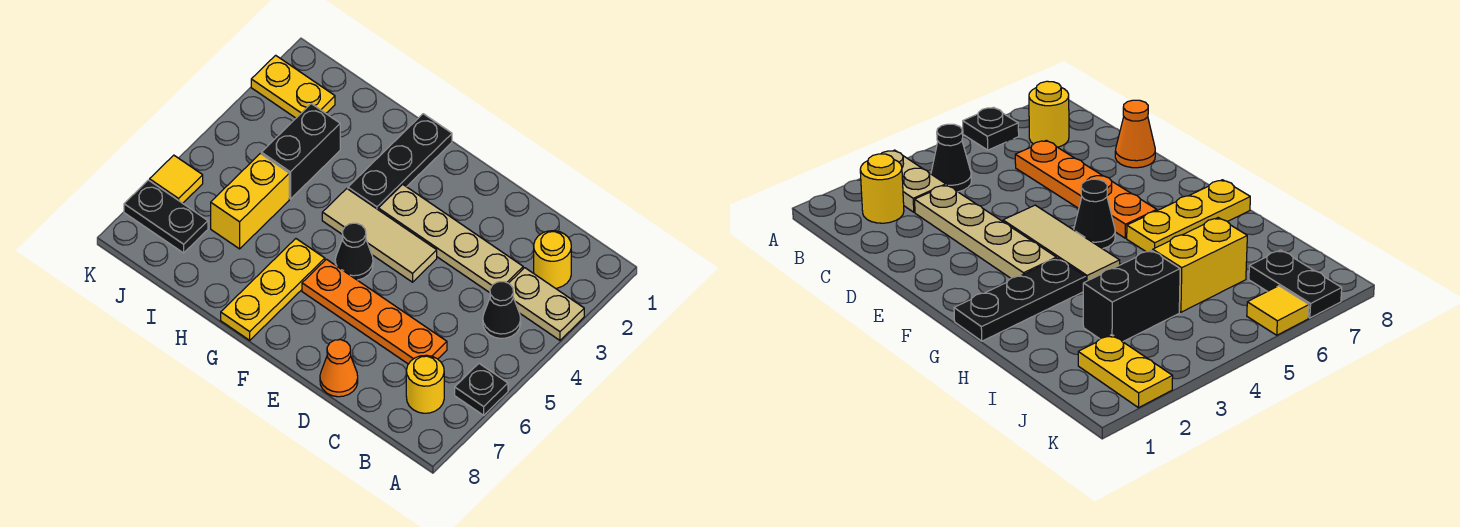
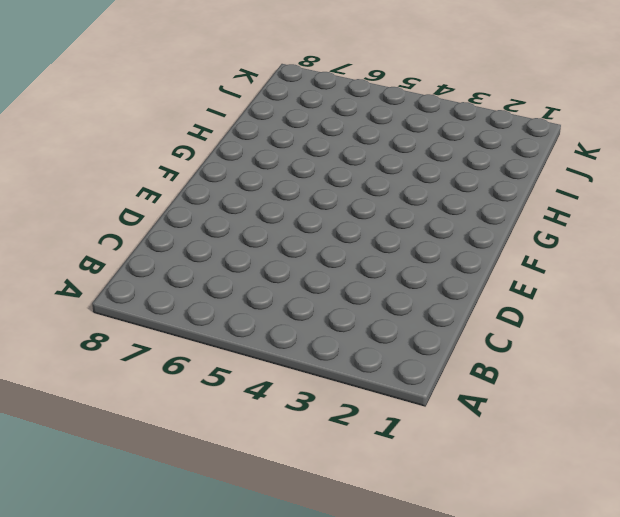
none -> tan plate A3:B3 level 1
none -> black plate A6 level 1
none -> yellow round brick B2 level 1

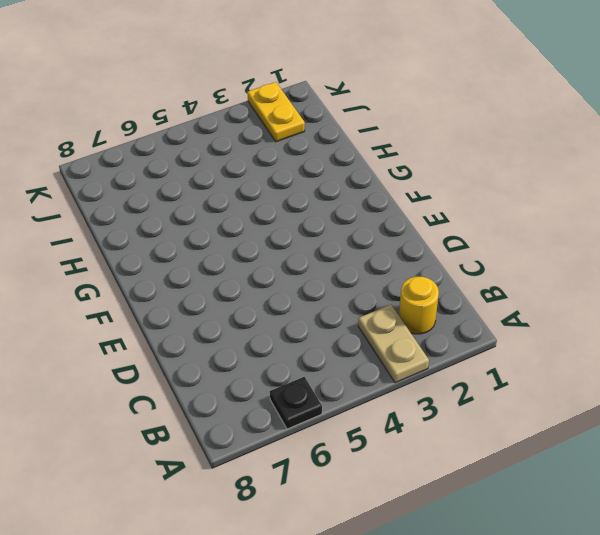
none -> black cone B4 level 1
none -> yellow round brick B7 level 1
none -> tan plate C3:F3 level 1

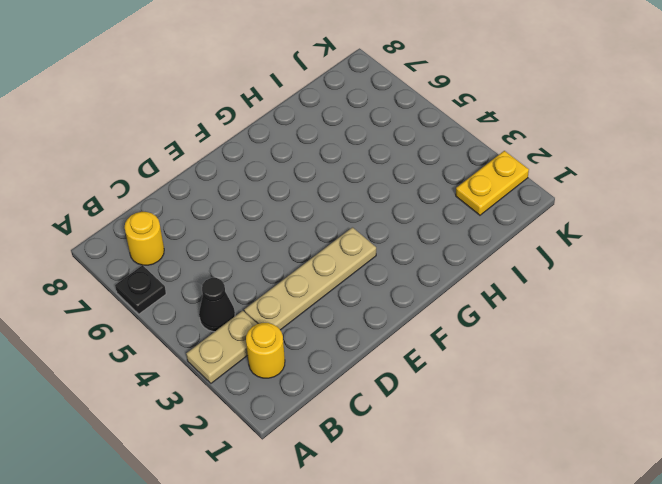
none -> orange plate C6:F6 level 1
none -> orange cone D8 level 1
none -> tan tile E4:G4 level 1

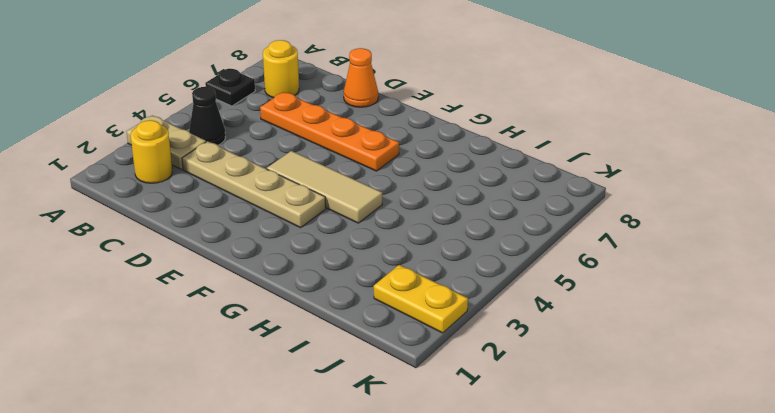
none -> black cone F5 level 1
none -> black plate G1:G3 level 1
none -> yellow plate G6:G8 level 1

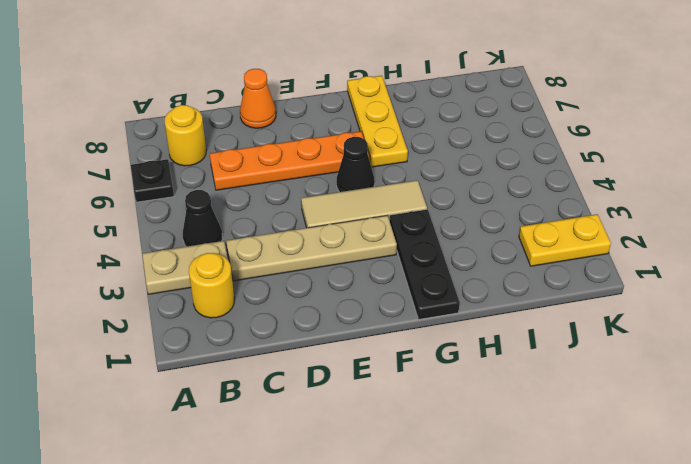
none -> black brick I3:I4 level 1
none -> yellow brick I5:I6 level 1
none -> black plate J7:K7 level 1

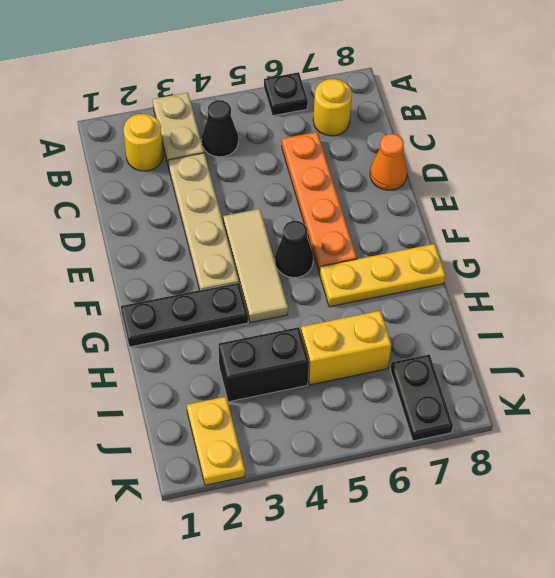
none -> yellow tile K6 level 1

